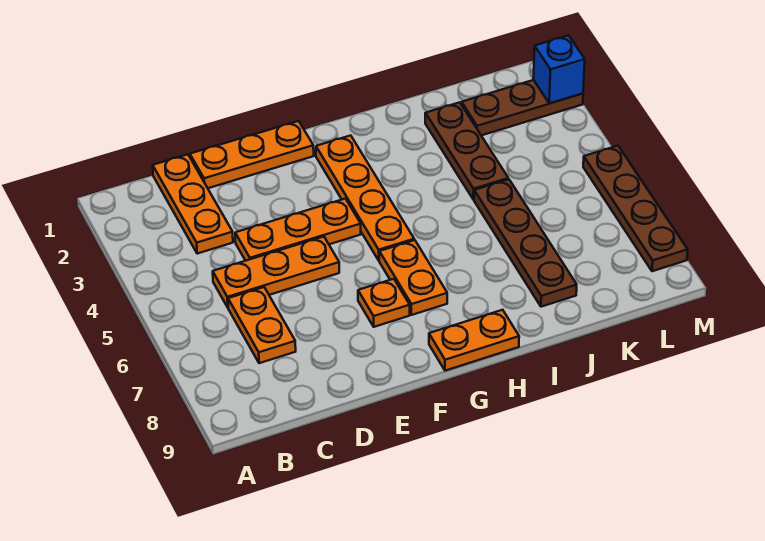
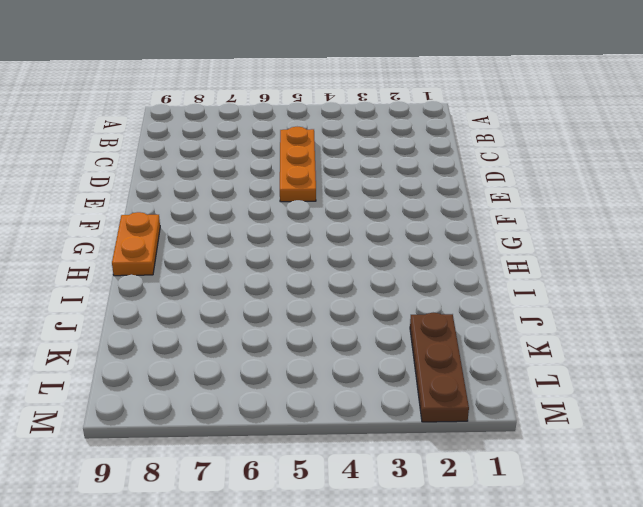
none -> orange plate C1:C3 level 1
none -> orange plate C6:C7 level 1
none -> orange plate D1:F1 level 1

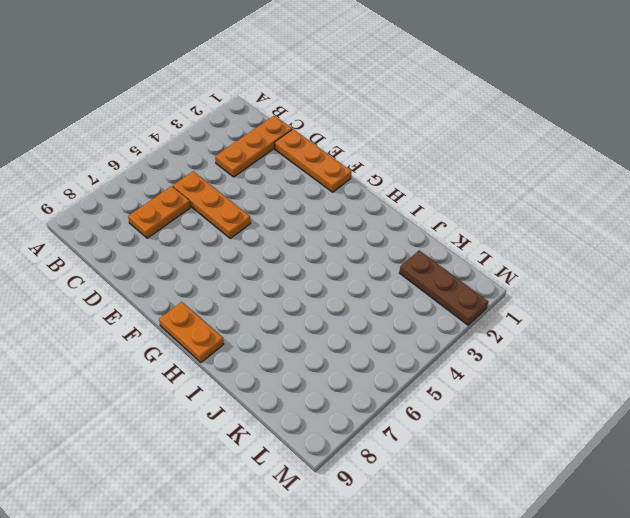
none -> orange plate D4:F4 level 1
none -> orange plate F7 level 1
none -> orange plate G2:G5 level 1

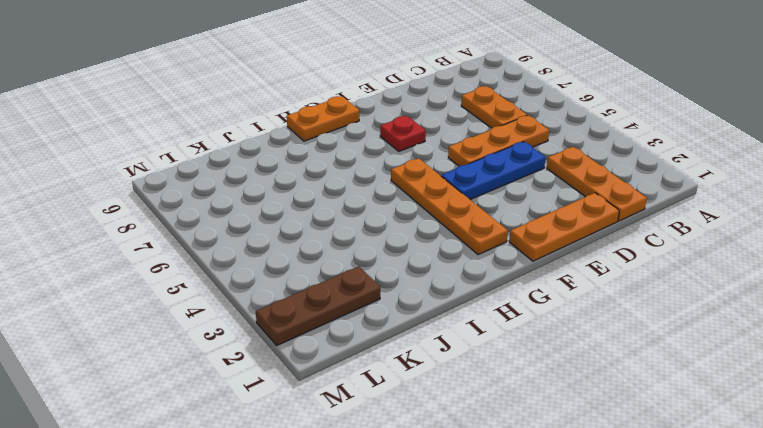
blue plate D4:F4 level 1 -> orange plate D4:F4 level 1
red plate F7 level 1 -> orange plate F7 level 1
none -> orange plate G6:G7 level 1
none -> brown plate J2:J4 level 1
none -> brown plate J5:J8 level 1

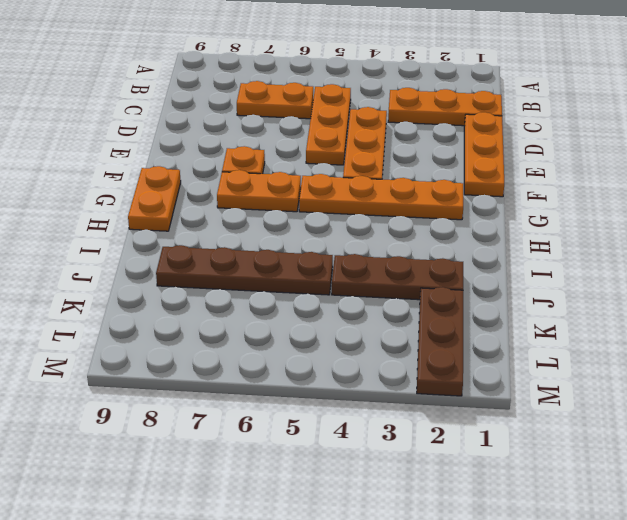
none -> brown plate M5:M8 level 1
none -> blue brick M2 level 2

